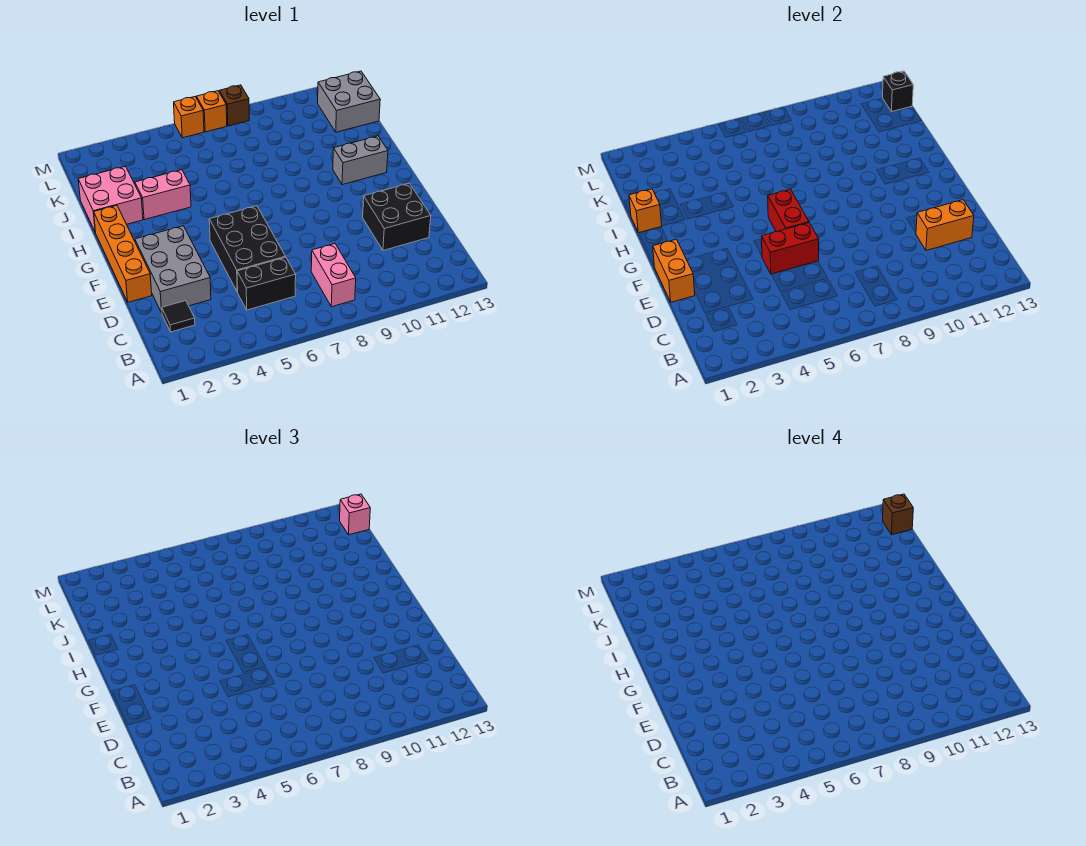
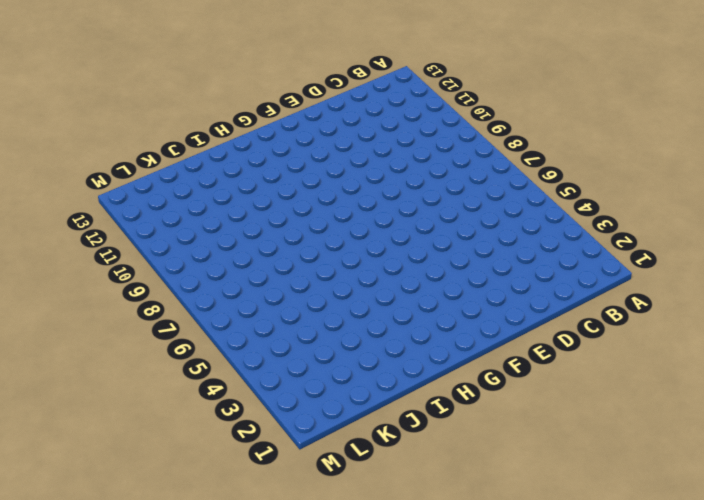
none -> pink brick B8:C8 level 1
none -> black tile C2 level 1
none -> black brick C5:C6 level 1

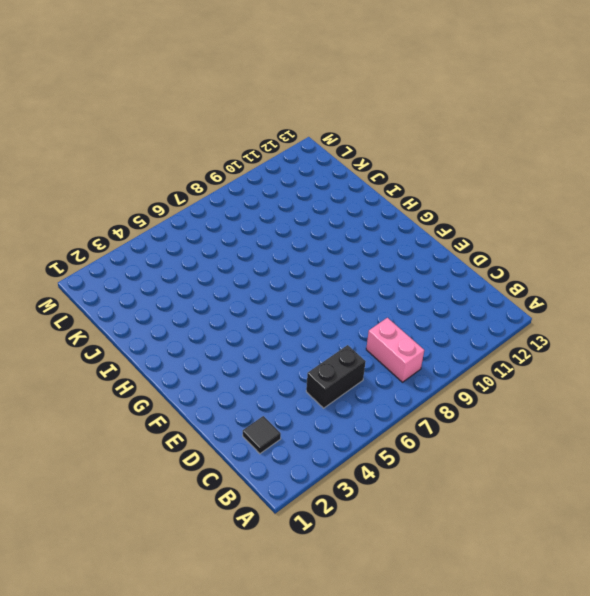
none -> grey brick D2:F3 level 1
none -> black brick D5:F6 level 1
none -> black brick D11:E12 level 1

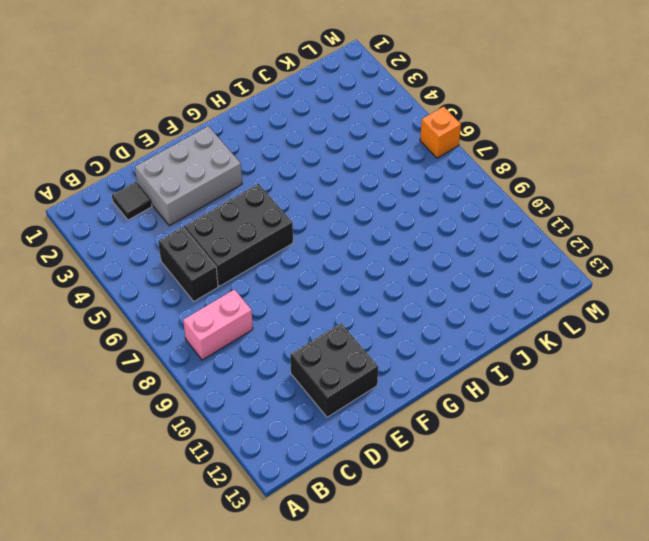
none -> orange brick E1:H1 level 1
none -> grey brick H11:H12 level 1
none -> pink brick I1:J2 level 1

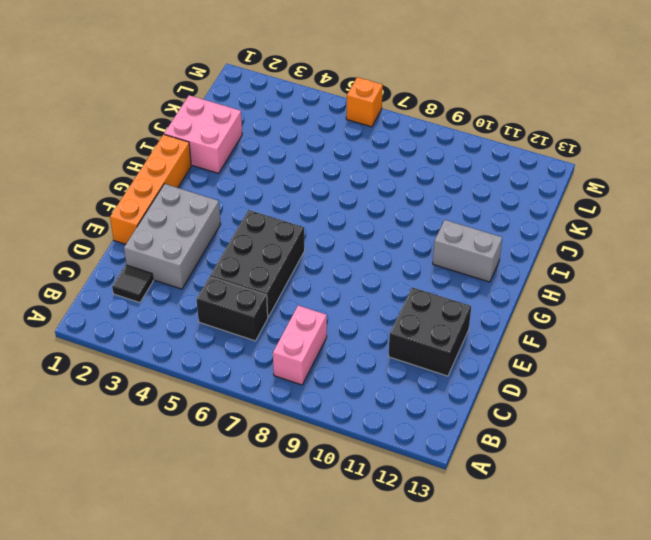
none -> pink brick I3:I4 level 1
none -> grey brick K12:L13 level 1
none -> orange brick M7 level 1

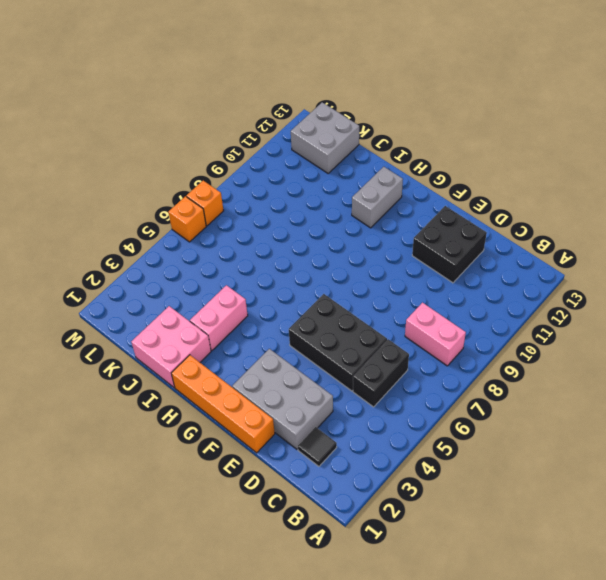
none -> brown brick M8 level 1
none -> orange brick D11:D12 level 2
none -> orange brick E1:F1 level 2

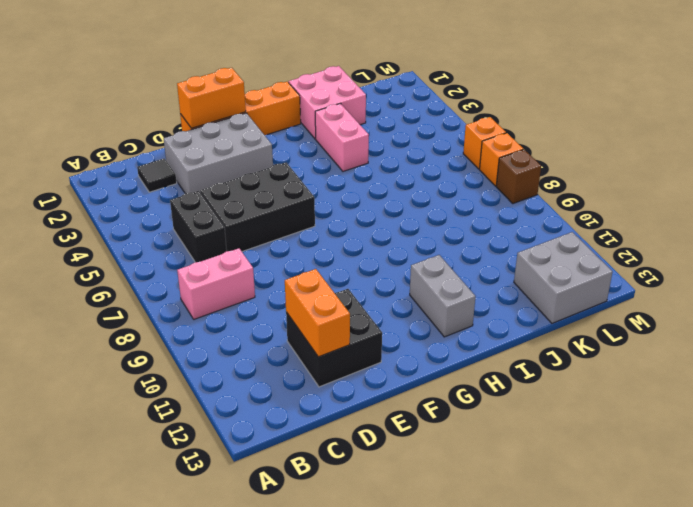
none -> red brick E5:E6 level 2
none -> red brick F6:G6 level 2
none -> orange brick I1 level 2

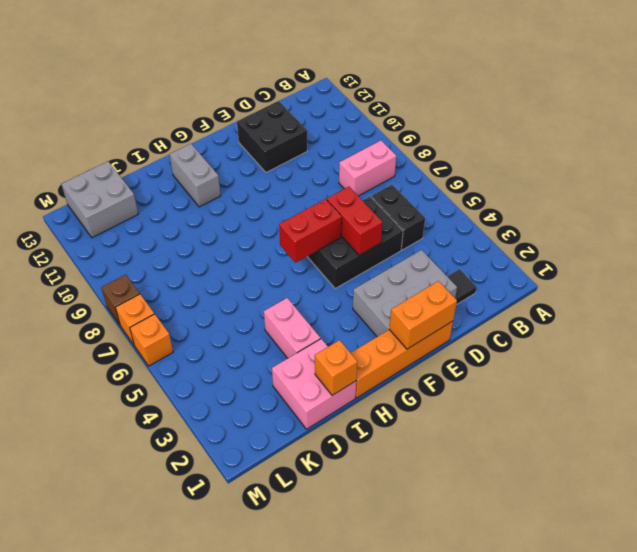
none -> orange brick D11:D12 level 2
none -> black brick L13 level 2
none -> pink brick L13 level 3

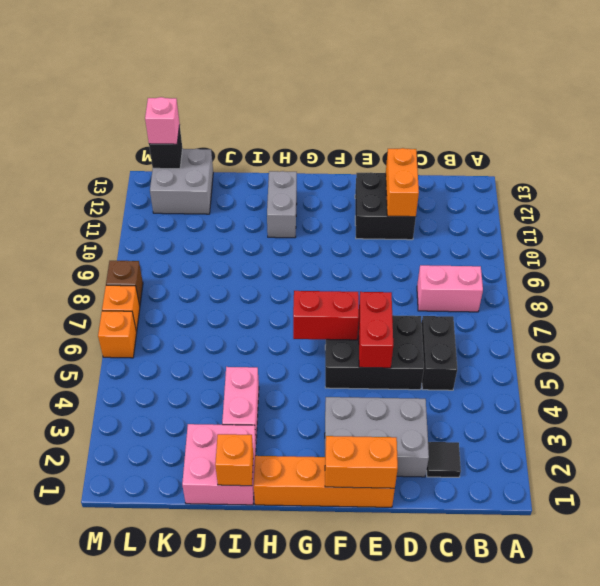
none -> brown brick L13 level 4

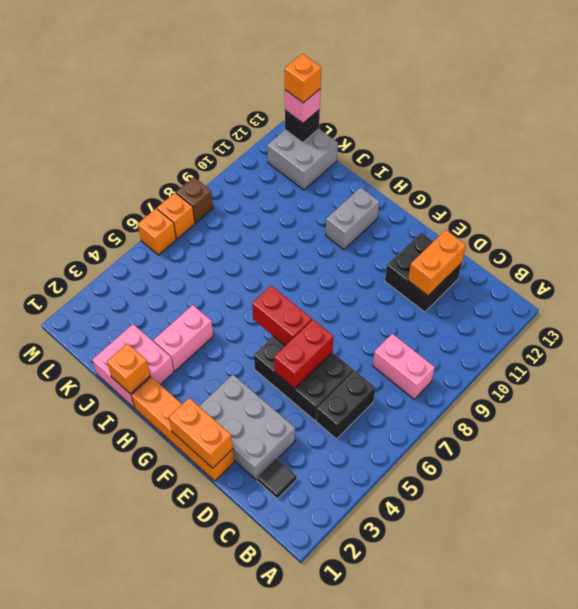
orange brick L13 level 4 -> brown brick L13 level 4

